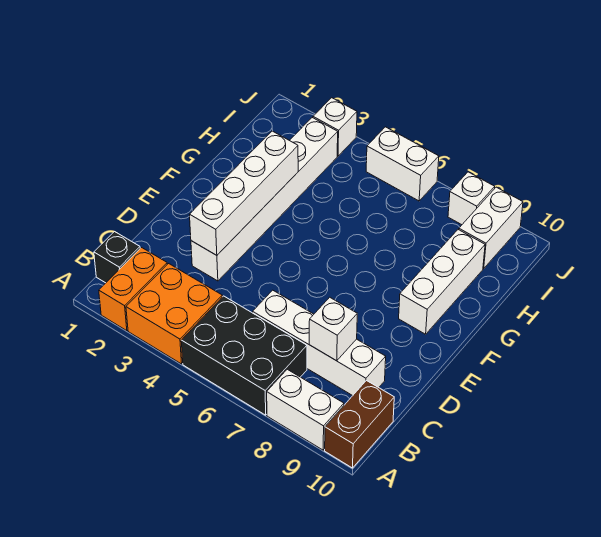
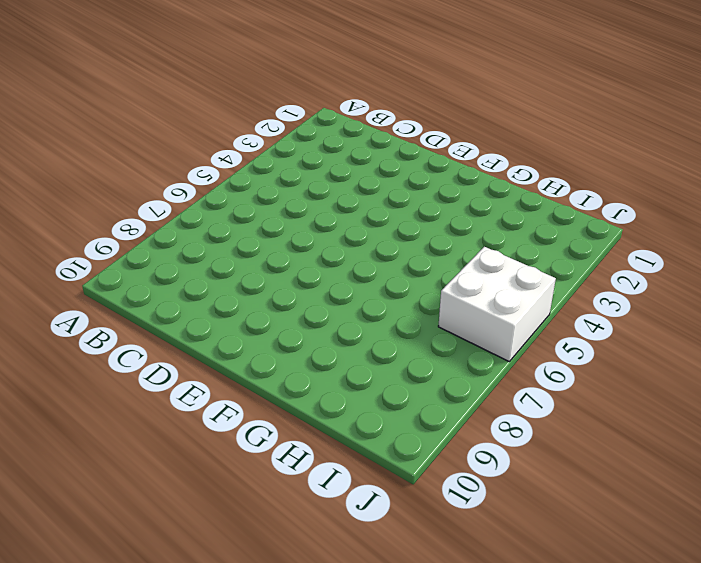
white brick I5:J6 level 1 -> white brick J5:J6 level 1
none -> orange brick A2:B2 level 1
none -> orange brick A3:B4 level 1
none -> black brick A5:B7 level 1

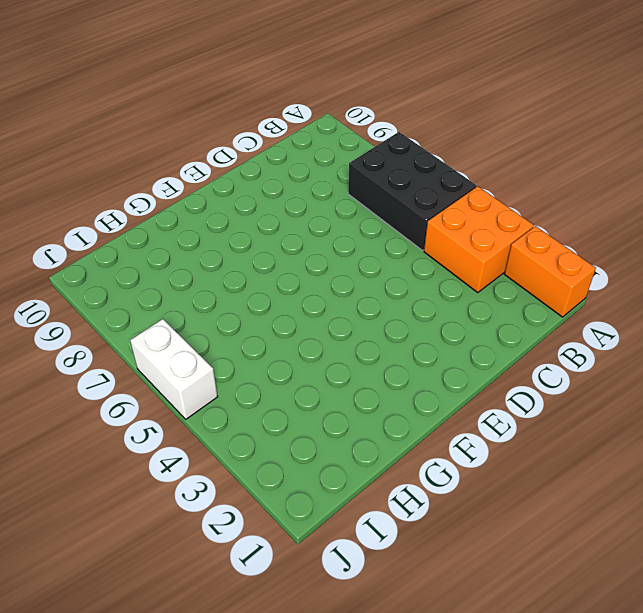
orange brick A1:A2 level 1 -> orange brick A2:B2 level 1
none -> white brick A8:A9 level 1
none -> brown brick A10:B10 level 1
none -> black brick B1 level 1

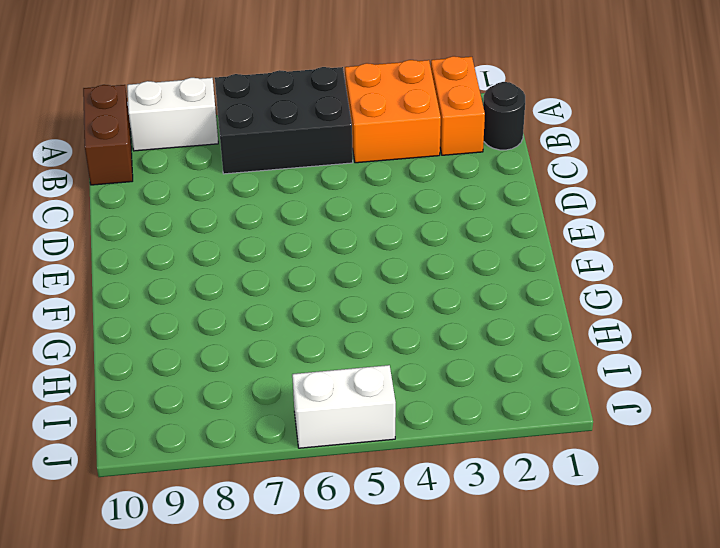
black round brick B1 level 1 -> black brick B1 level 1
none -> white brick C6:C9 level 1
none -> white brick D3:I3 level 1
none -> white brick F9:H9 level 1

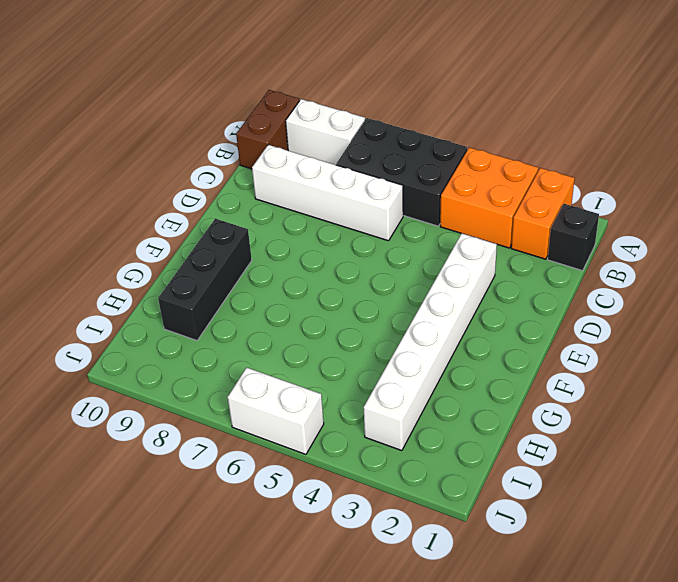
black brick F9:H9 level 1 -> white brick F9:H9 level 1
none -> white brick I9:J9 level 1
none -> white brick J3 level 1
none -> white brick J8 level 1

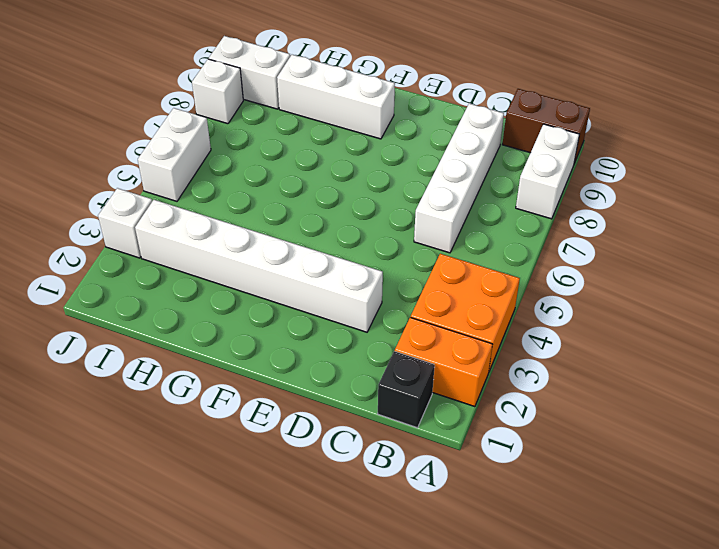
none -> black brick A5:B7 level 1
none -> white brick C8 level 2
none -> white brick D3:G3 level 2

